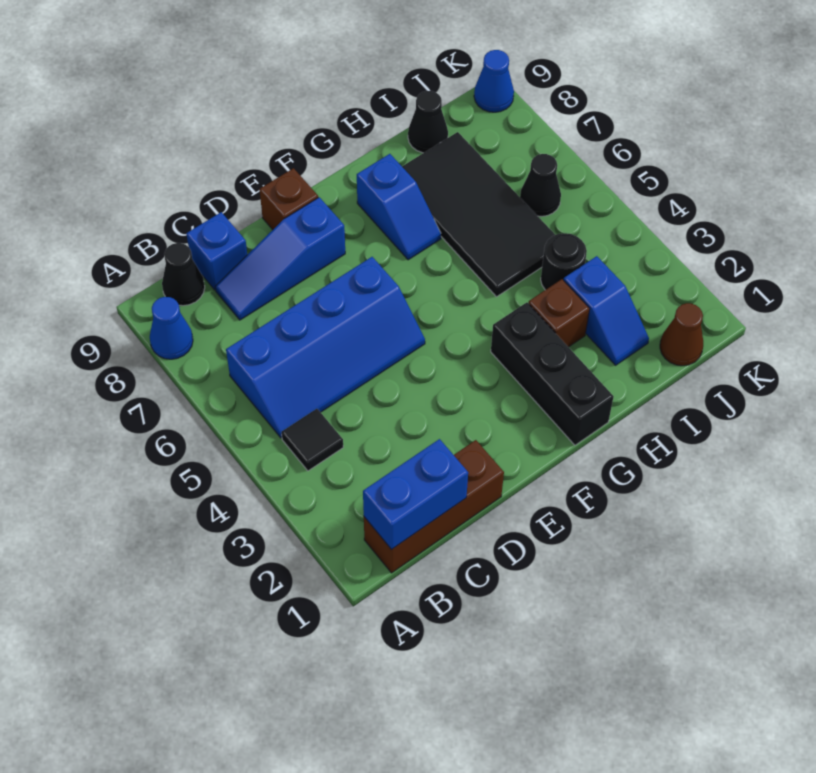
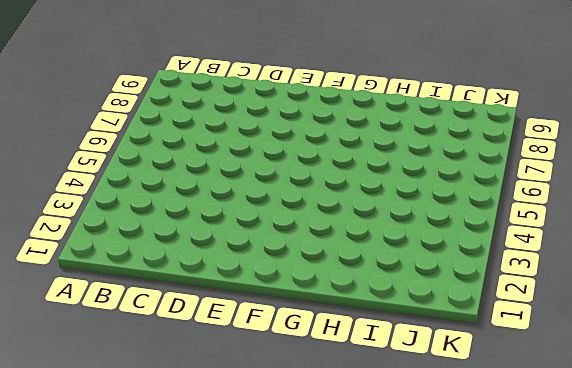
none -> blue cone A8 level 1
none -> brown brick B1:D1 level 1
none -> black tile B4 level 1

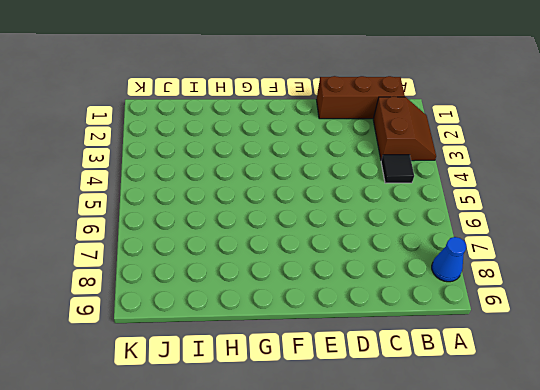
brown slope A2:B3 level 1 top B -> none
none -> blue slope B5:E6 level 1 top 6
none -> black cone B9 level 1
none -> blue slope C8:E8 level 1 top E

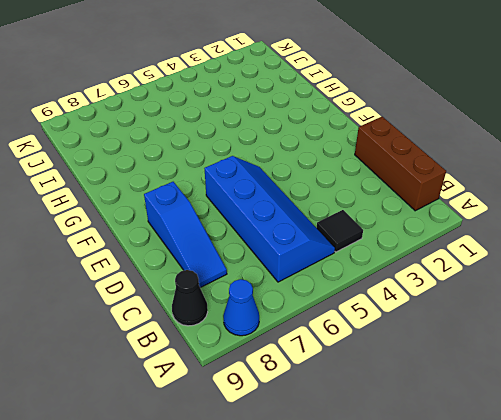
none -> blue brick C9 level 1
none -> brown brick E9 level 1
none -> black brick G1:G3 level 1

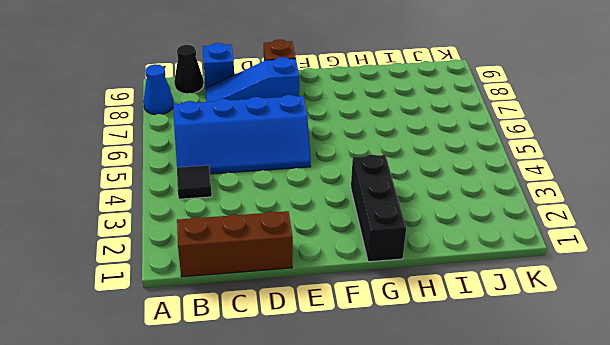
none -> blue slope G7:G8 level 1 top 8
none -> brown brick H3 level 1
none -> black tile H5:I8 level 1

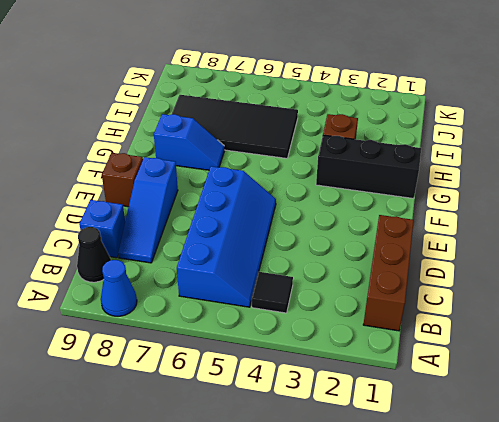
none -> blue slope I2:I3 level 1 top 3
none -> black round brick I4 level 1
none -> black cone I9 level 1

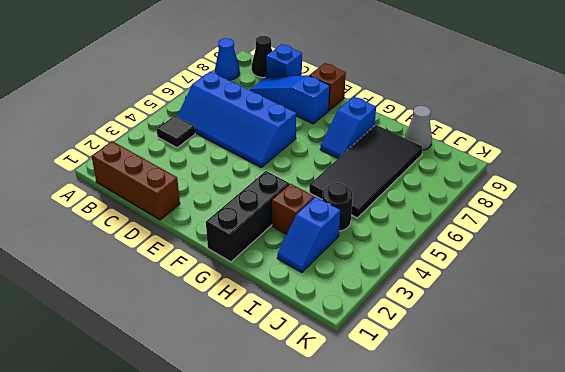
grey cone I9 level 1 -> black cone I9 level 1
none -> brown cone J1 level 1
none -> black cone J6 level 1
none -> blue cone K9 level 1

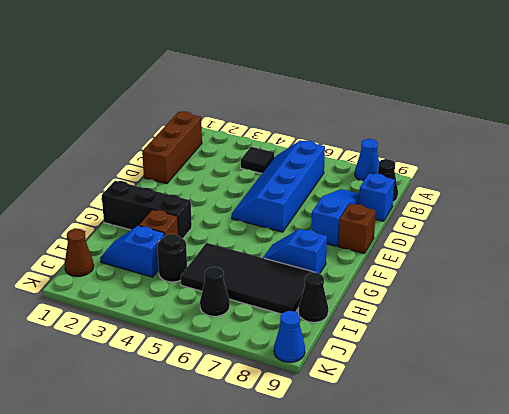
none -> blue brick B1:C1 level 2

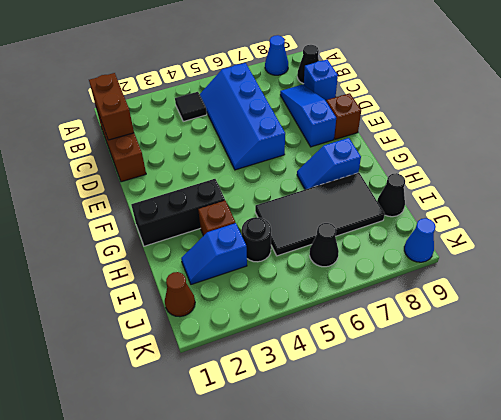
brown brick B1:C1 level 2 -> blue brick B1:C1 level 2

